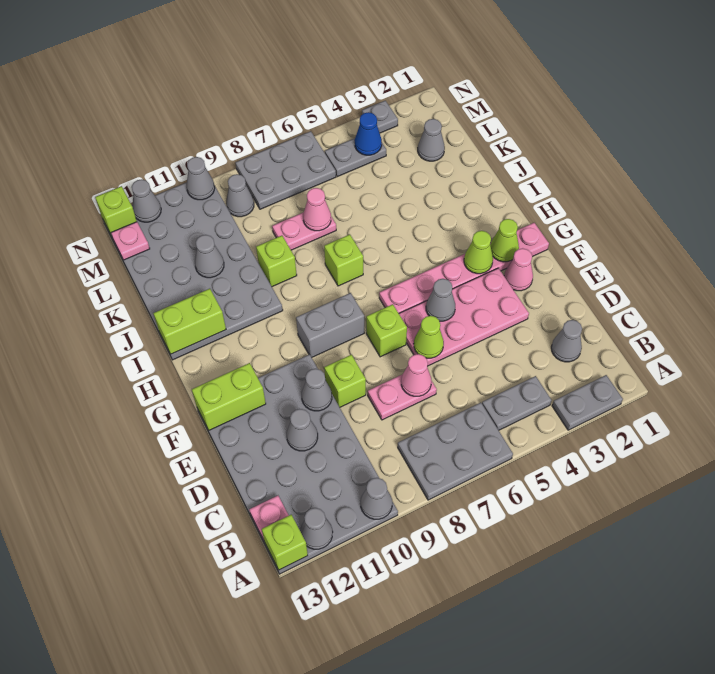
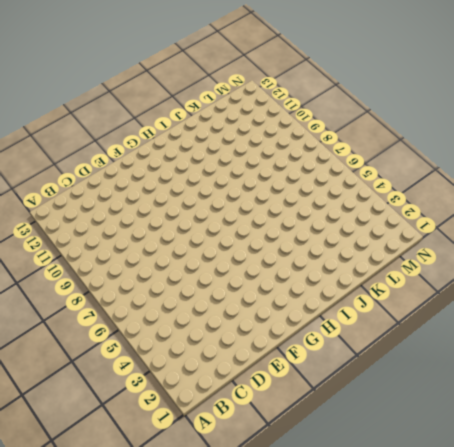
none -> grey plate A2:A3 level 1
none -> grey plate A6:B8 level 1
none -> grey plate A10:F13 level 1
none -> grey plate B4:B5 level 1

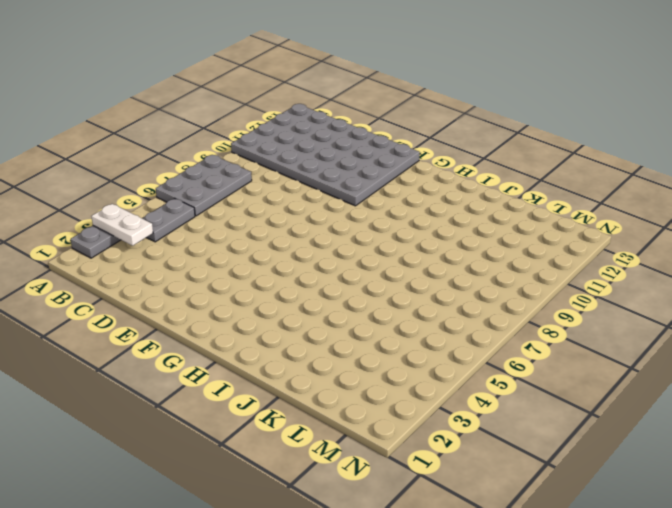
white plate A3:B3 level 2 -> none
none -> grey cone C2 level 1
none -> pink plate D7:D8 level 1
none -> pink plate E3:F6 level 1
none -> lime brick E9 level 1

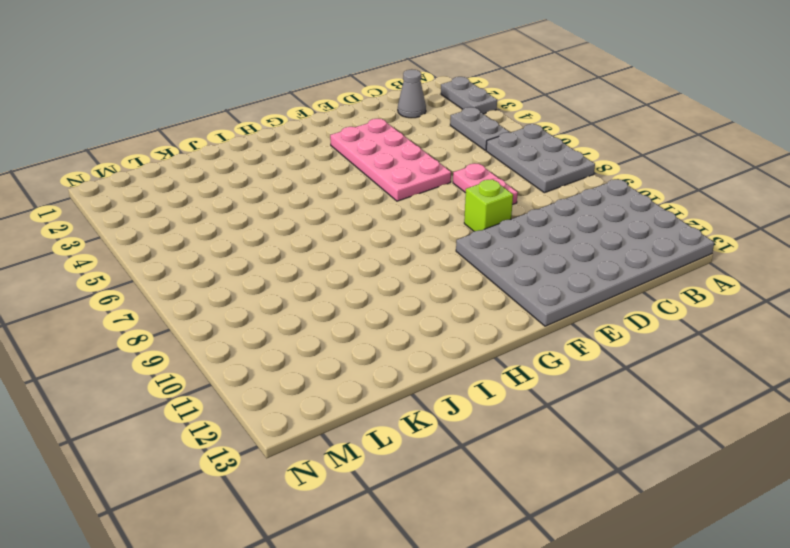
none -> pink cone F2 level 1
none -> lime brick F7 level 1
none -> pink plate G1:G6 level 1
none -> grey brick G8:G9 level 1

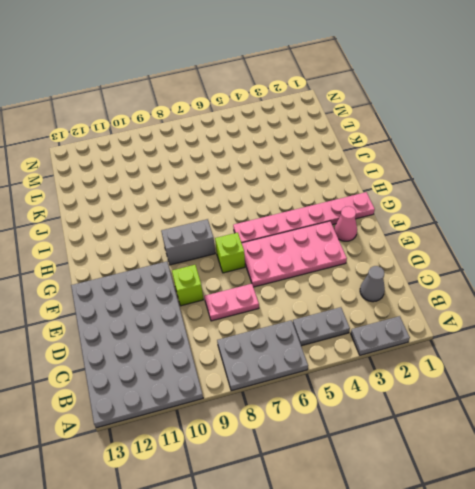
none -> lime brick I7 level 1
none -> grey plate I10:N13 level 1
none -> lime brick J9 level 1
none -> pink plate K7:K8 level 1

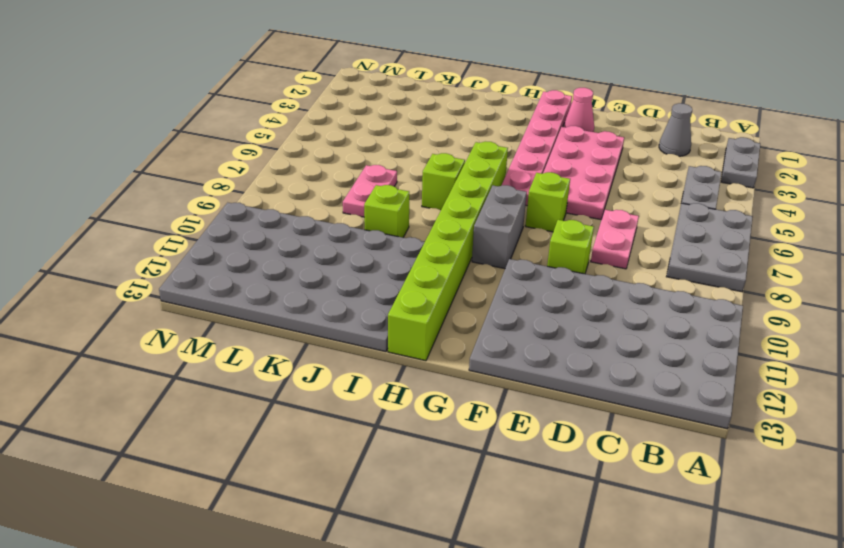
lime brick H6:H13 level 1 -> none
none -> grey cone L2 level 1
none -> grey plate M4:M5 level 1
none -> grey plate M6:N8 level 1
none -> grey cone M9 level 1

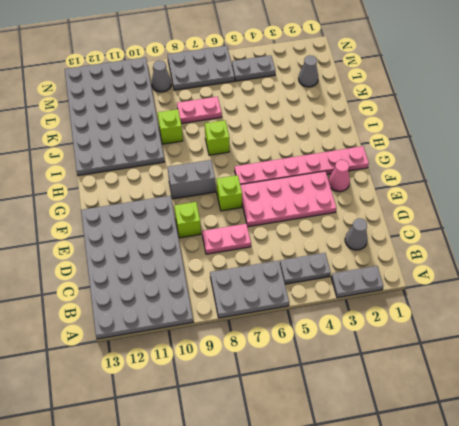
none -> grey plate N3 level 1
none -> grey cone A10 level 2
none -> grey cone A12 level 2
none -> lime brick A13 level 2

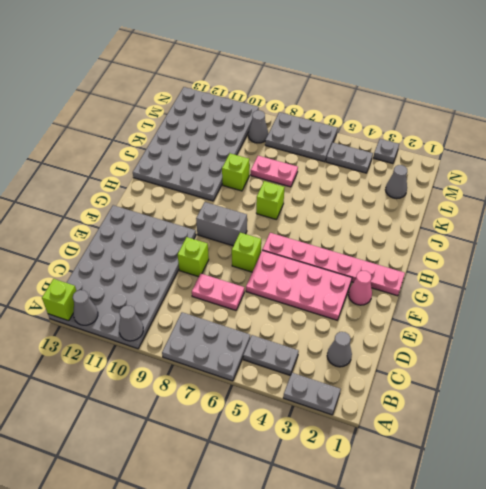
none -> pink plate B13 level 2
none -> pink cone D7 level 2
none -> grey cone D11 level 2
none -> lime cone E6 level 2

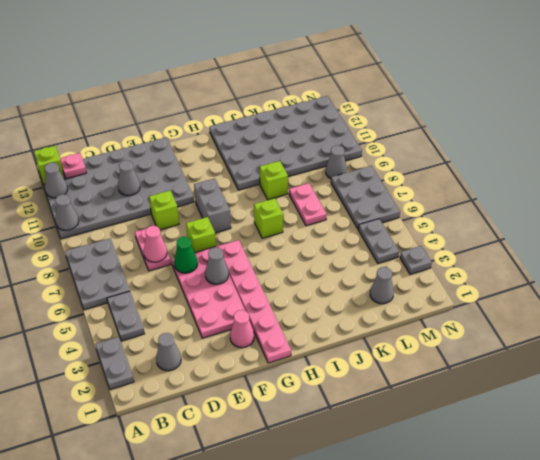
green cone E6 level 2 -> lime cone E6 level 2
none -> grey cone E10 level 2
none -> lime brick F12:F13 level 2
none -> lime cone G2 level 2
none -> lime cone G3 level 2

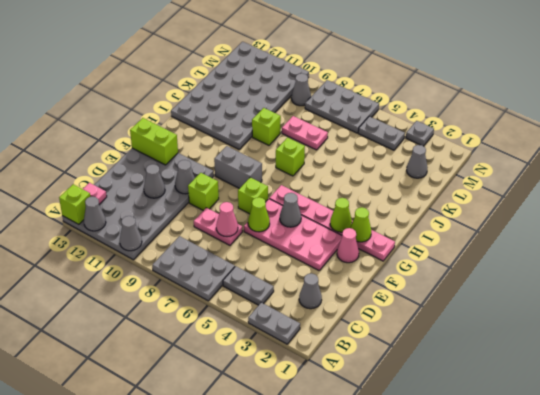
none -> lime brick I12:I13 level 2
none -> pink cone K7 level 2
none -> grey cone K11 level 2
none -> blue cone M4 level 2

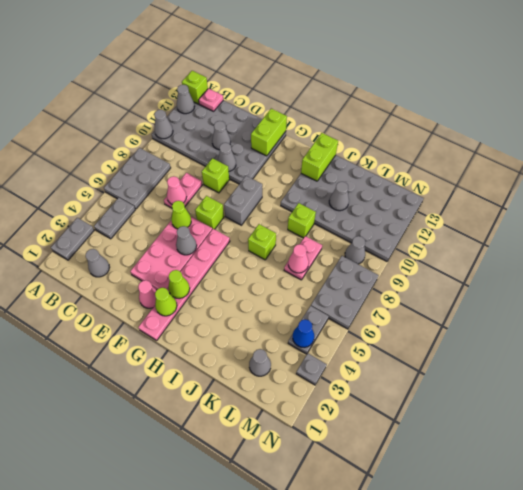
none -> pink plate M13 level 2
none -> grey cone N10 level 2
none -> grey cone N12 level 2
none -> lime brick N13 level 2

